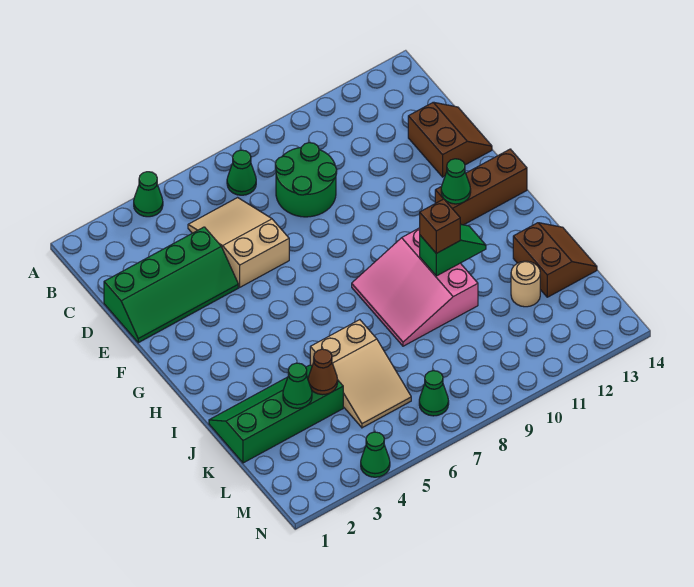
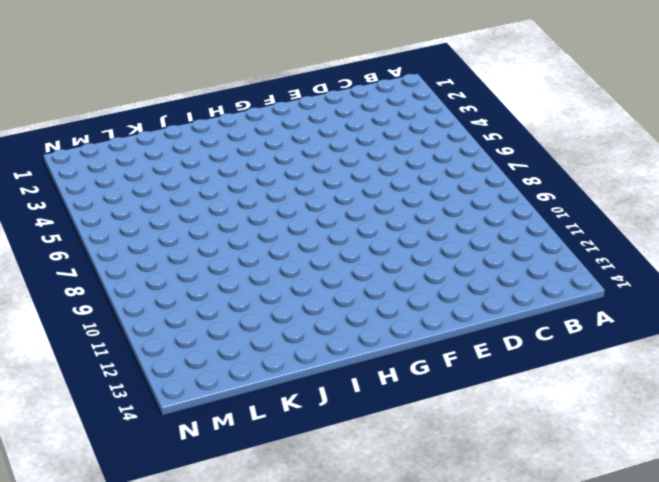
none -> green cone A4 level 1
none -> green cone B7 level 1
none -> tan slope C5:E6 level 1 top E

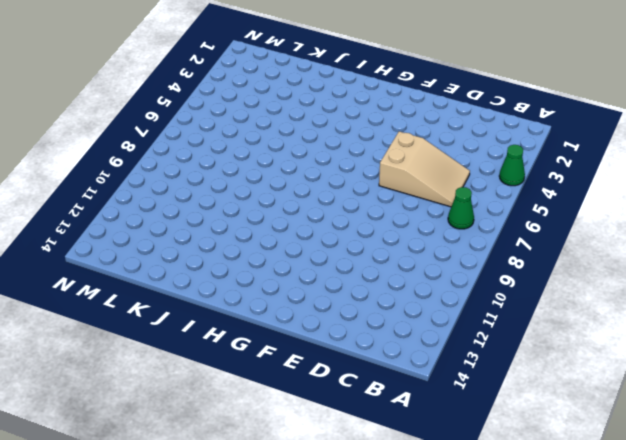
none -> green round brick C8:D9 level 1
none -> green slope D1:E4 level 1 top D
none -> brown slope D13:E14 level 1 top 13

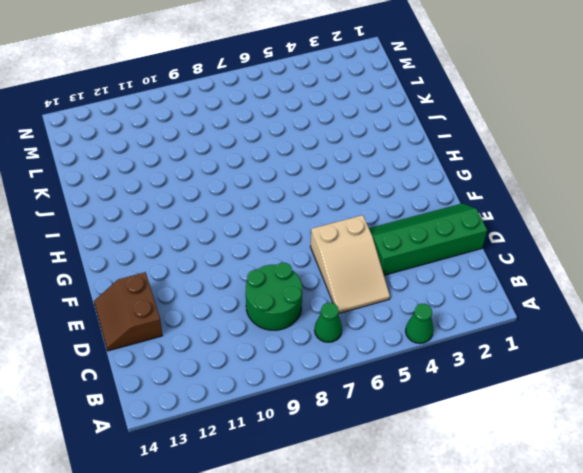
none -> brown brick G12:G14 level 1
none -> pink slope H8:J10 level 1 top 10
none -> green slope J1:K4 level 1 top K

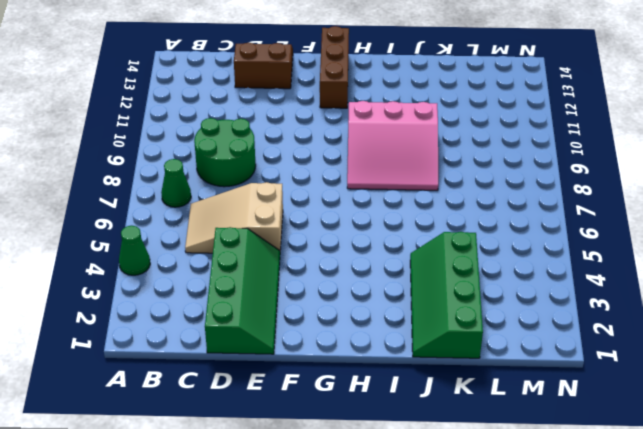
none -> tan slope J5:L6 level 1 top J
none -> brown slope J13:K14 level 1 top 13
none -> tan round brick K12 level 1

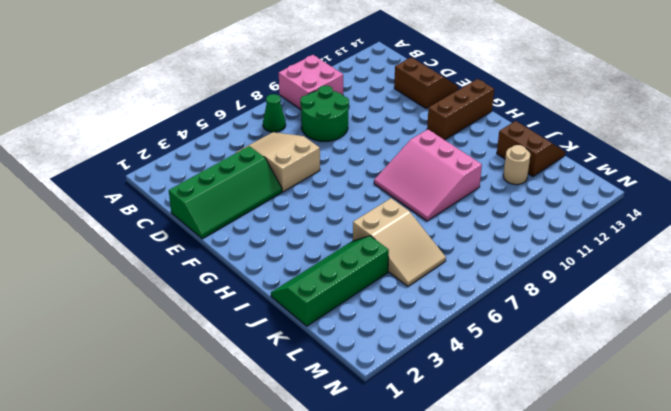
pink brick A9:B10 level 1 -> none
none -> green cone A4 level 1
none -> green cone M7 level 1
none -> green cone N4 level 1

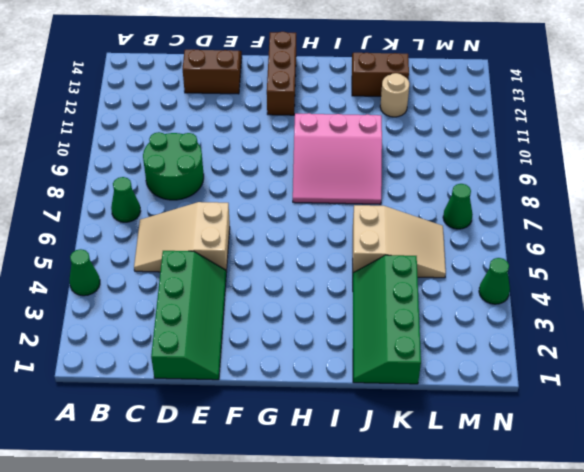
none -> green cone G12 level 2
none -> green slope I10:I11 level 2 top 10
none -> green cone K3 level 2

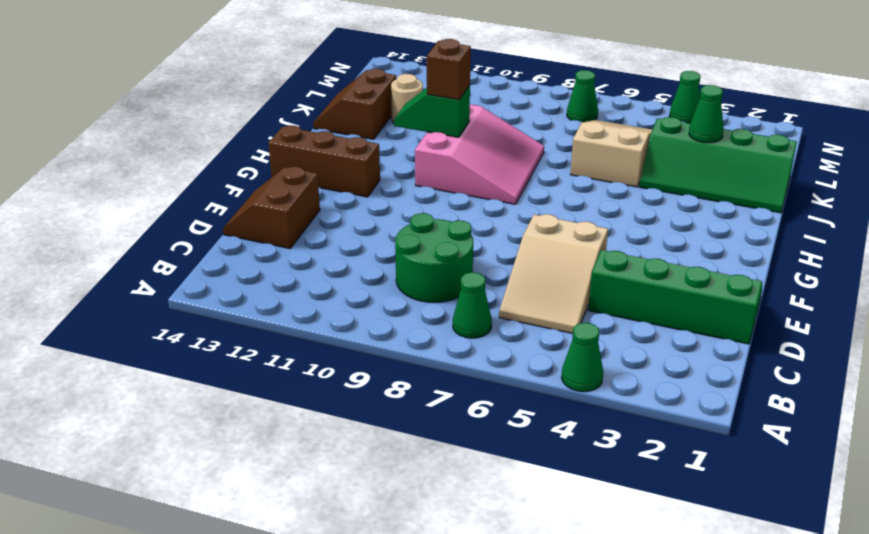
none -> green cone G12 level 2
none -> brown cone K4 level 2

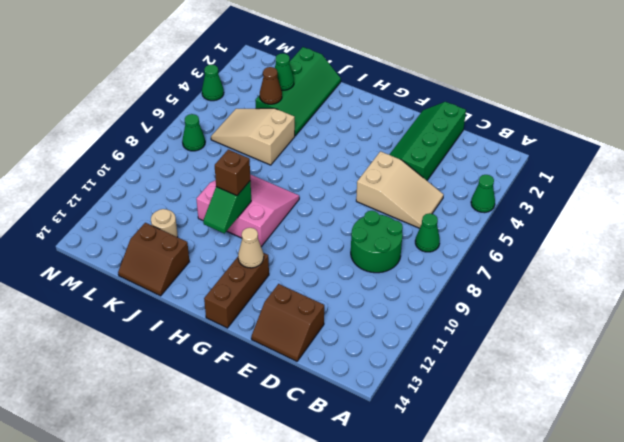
tan cone G12 level 2 -> green cone G12 level 2

